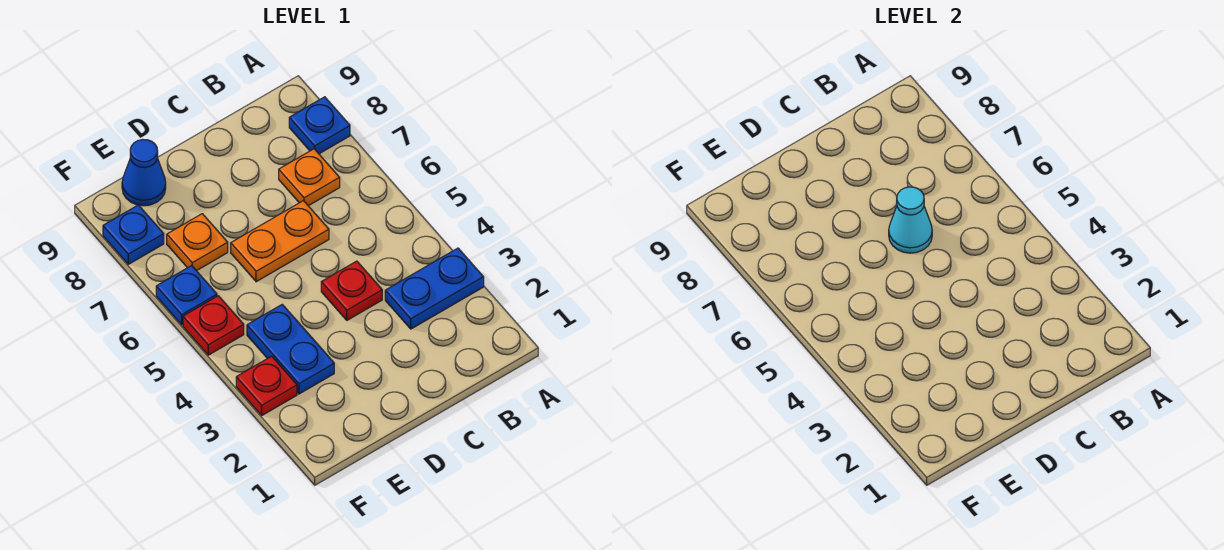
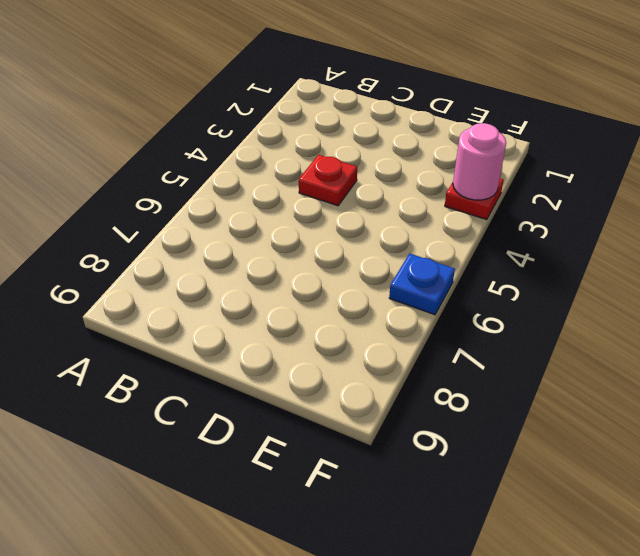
pink round brick F3 level 2 -> none
none -> blue plate A3:B3 level 1
none -> blue plate A8 level 1
none -> orange plate B7 level 1

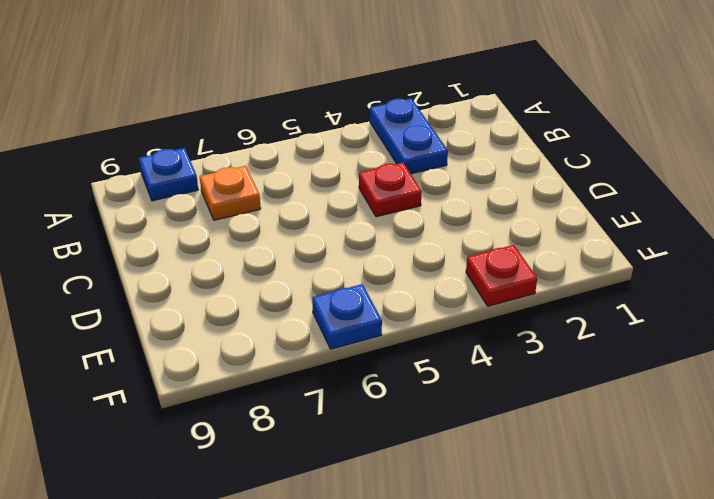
none -> orange plate C6:D6 level 1
none -> blue plate E3:E4 level 1
none -> orange plate E7 level 1

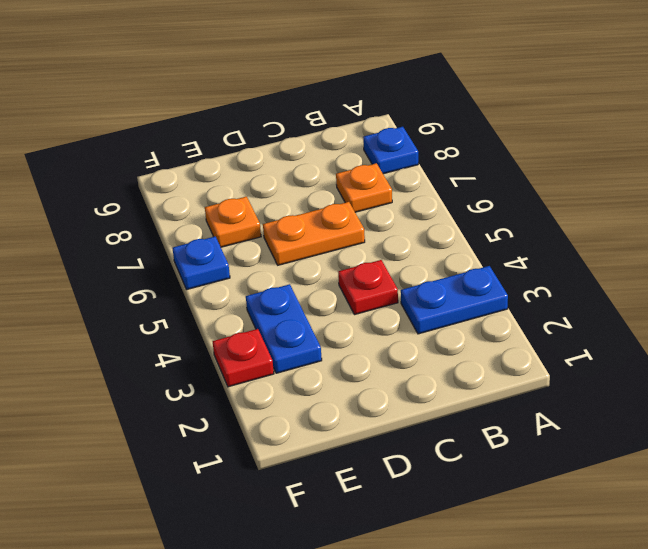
none -> blue cone E9 level 1
none -> red plate F5 level 1
none -> blue plate F8 level 1

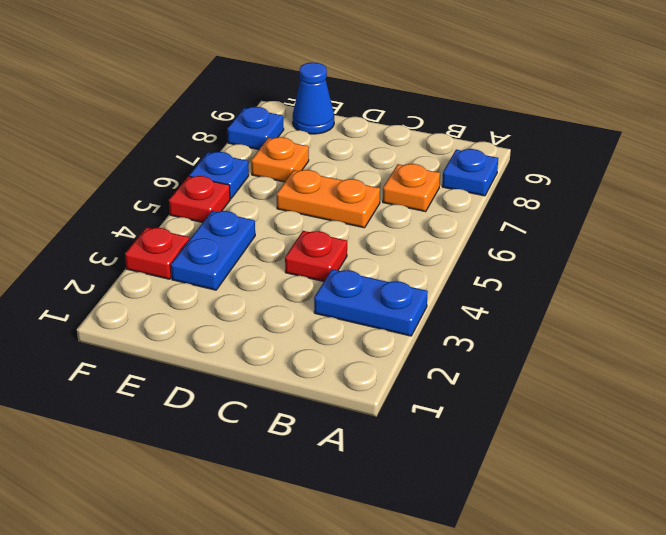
none -> cyan cone C6 level 2

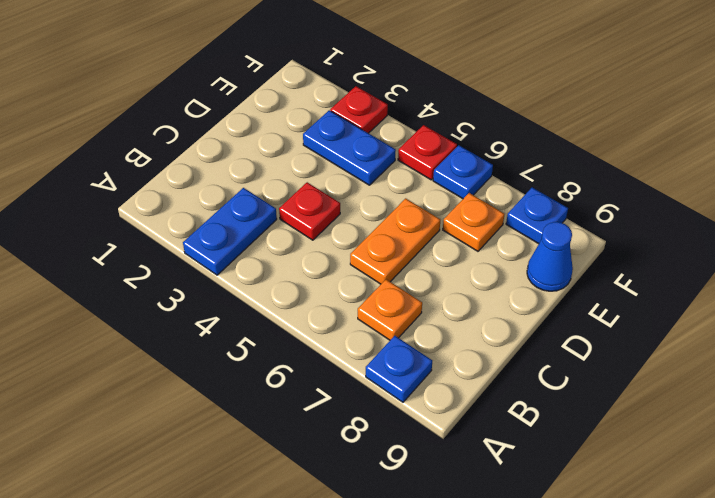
none -> cyan cone C6 level 2

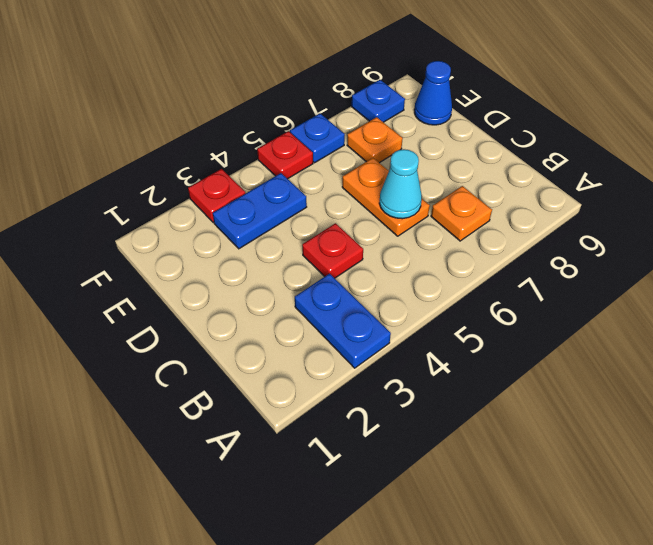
none -> blue plate A8 level 1

